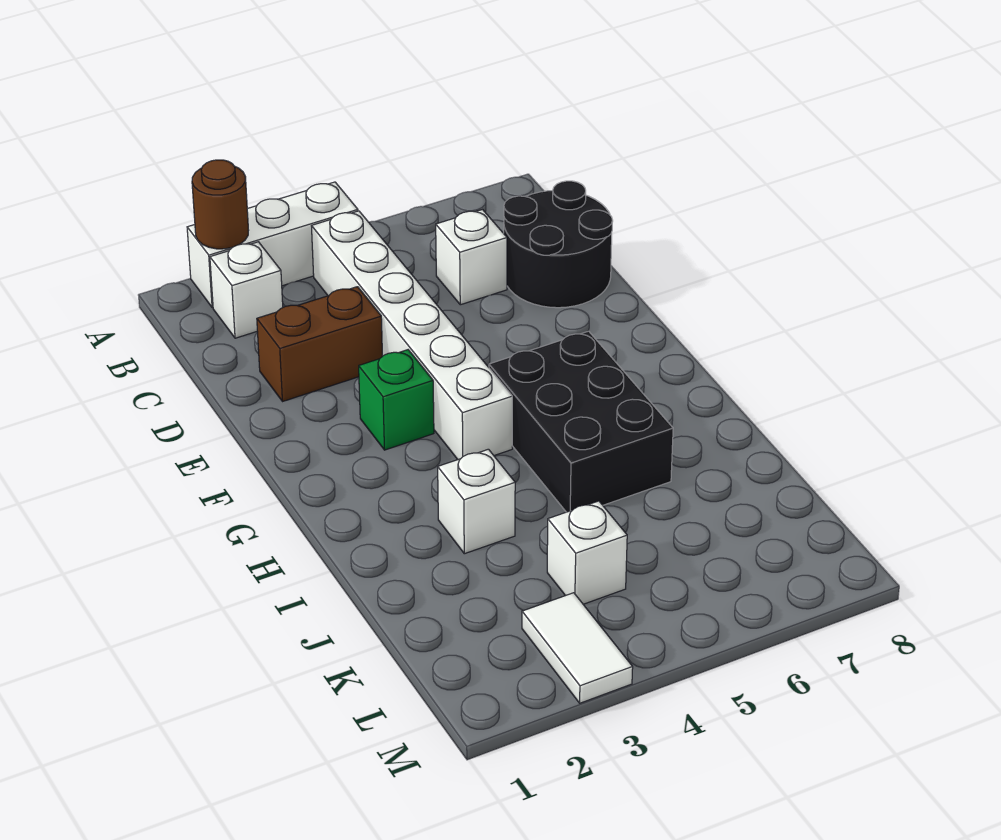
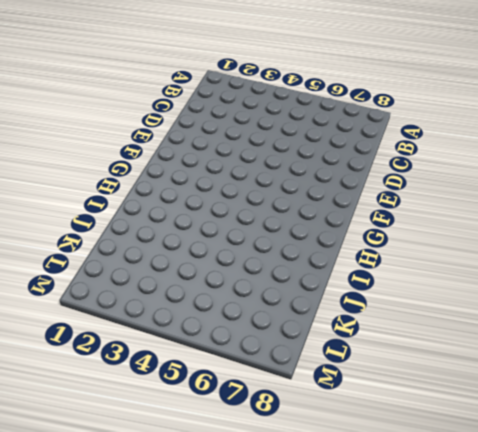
none -> white brick A2:A4 level 1
none -> white brick B2 level 1
none -> white brick B4:G4 level 1

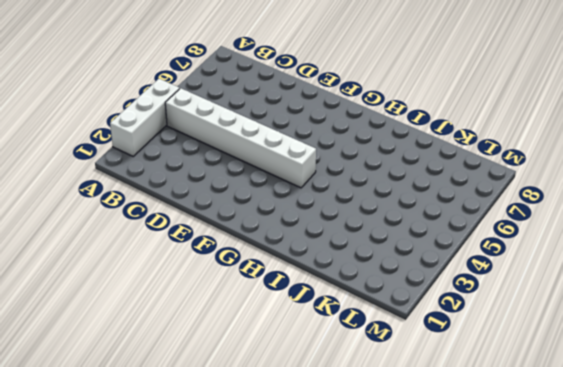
none -> white brick B2 level 1
none -> white brick C6 level 1
none -> black round brick C7:D8 level 1

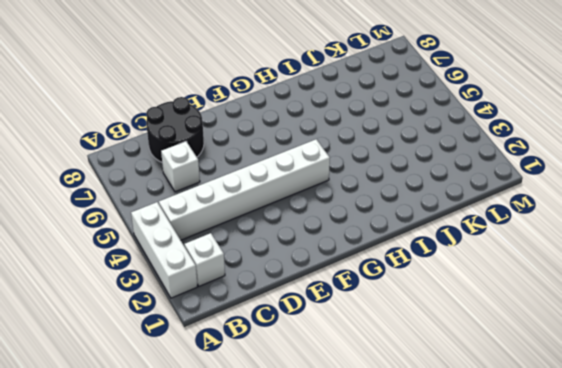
none -> brown brick D2:D3 level 1
none -> green brick F3 level 1
none -> black brick G5:I6 level 1

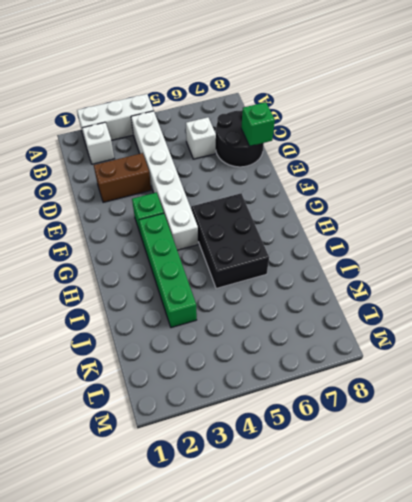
green brick D8 level 2 -> none
green brick G3:J3 level 1 -> white brick I3 level 1
none -> white brick K4 level 1
none -> white tile L3:M3 level 1
none -> brown round brick A2 level 2

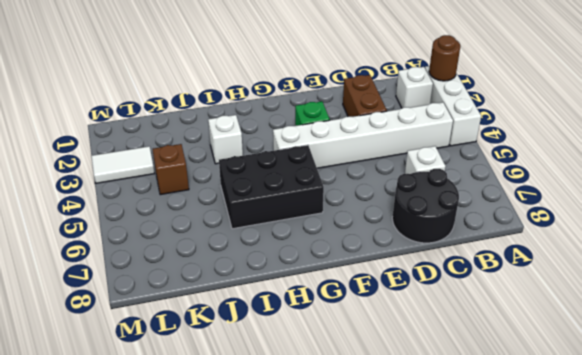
brown brick K4 level 1 -> white brick K4 level 1

